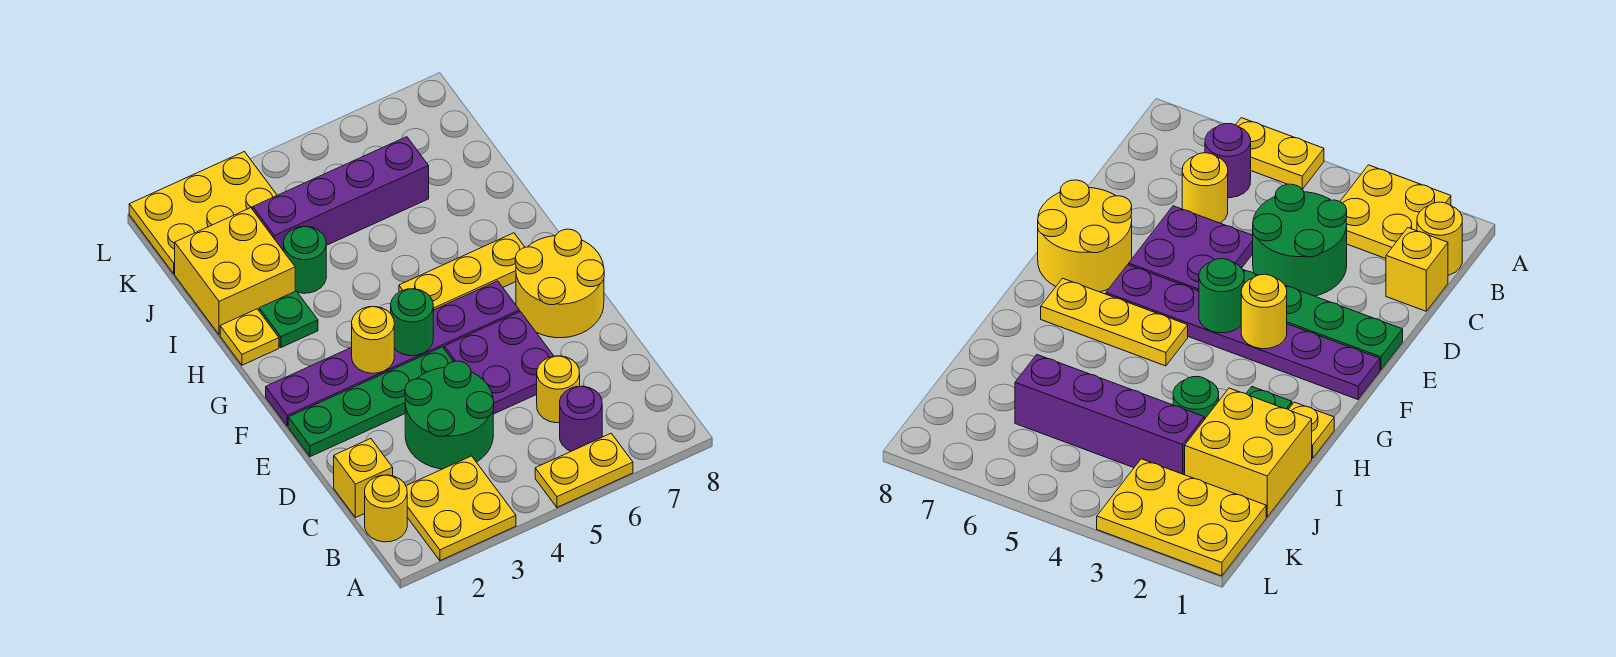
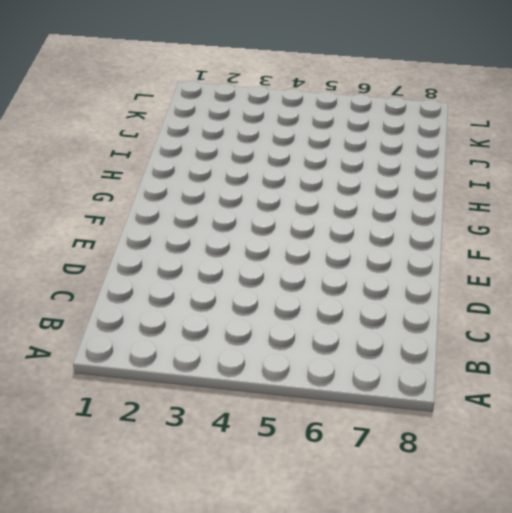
none -> yellow plate A2:B3 level 1
none -> yellow plate A5:A6 level 1
none -> yellow round brick B1 level 1

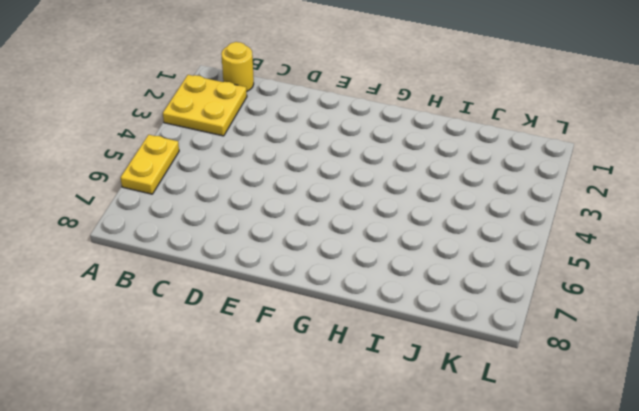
none -> purple round brick B6 level 1
none -> yellow brick C1 level 1
none -> green round brick C3:D4 level 1

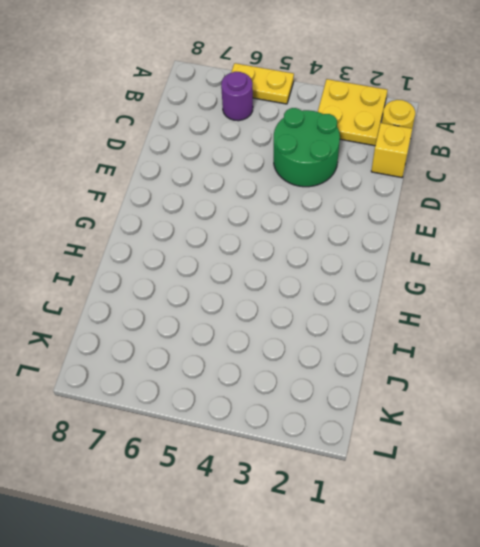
none -> yellow round brick C6 level 1
none -> purple plate D5:E6 level 1
none -> green plate E1:E4 level 1

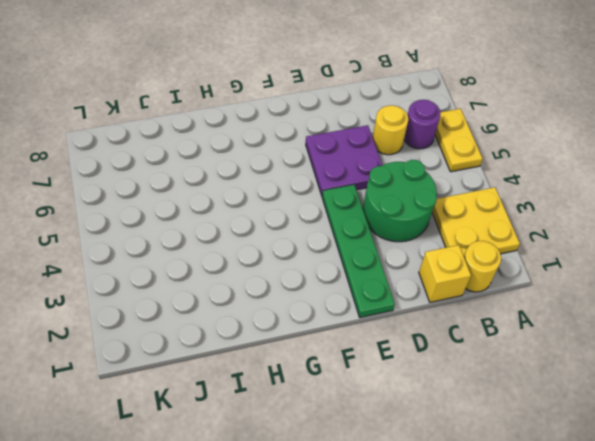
none -> yellow round brick E7:F8 level 1
none -> purple plate F1:F6 level 1
none -> yellow plate G5:G7 level 1

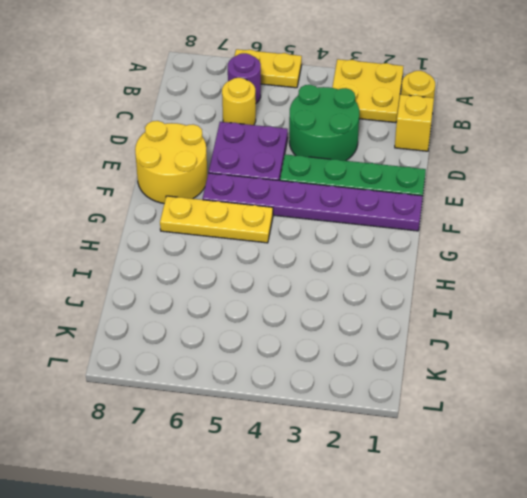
none -> yellow plate H1 level 1
none -> green plate H2 level 1
none -> yellow brick I1:J2 level 1

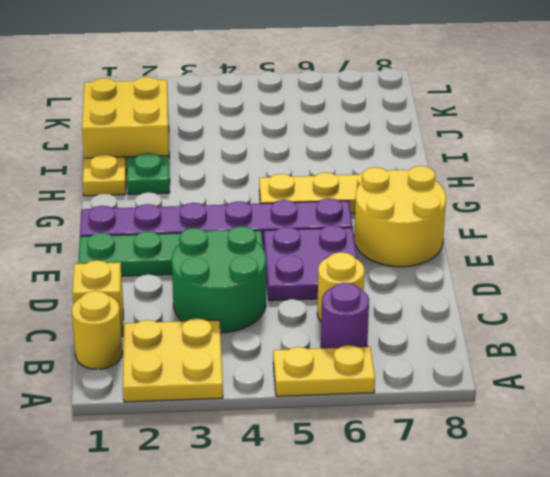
none -> green round brick I3 level 1
none -> purple brick J3:J6 level 1
none -> yellow plate K1:L3 level 1

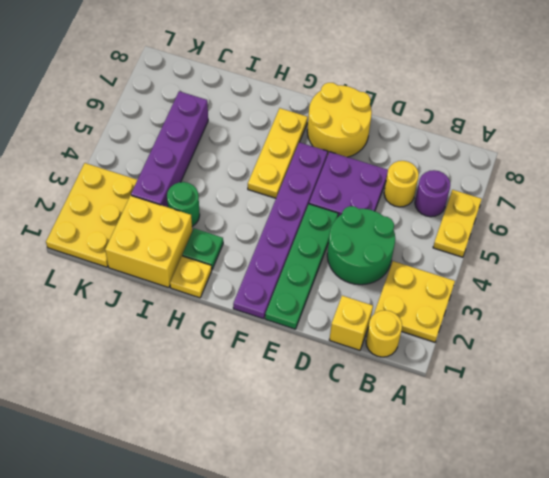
none -> yellow round brick F3 level 2
none -> green round brick F4 level 2

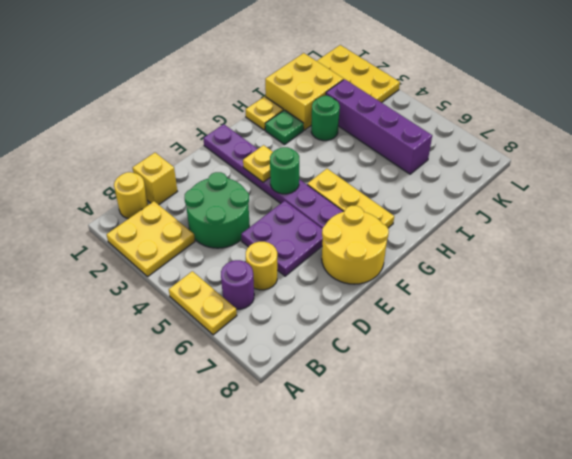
yellow plate F3 level 2 -> yellow round brick F3 level 2
none -> green plate E1:E4 level 1

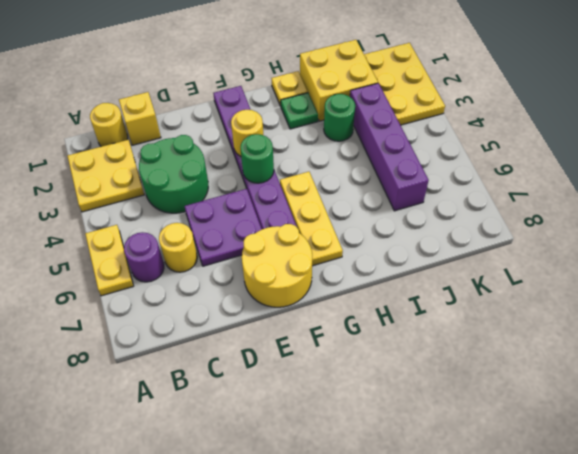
none -> green plate E1:E4 level 1

